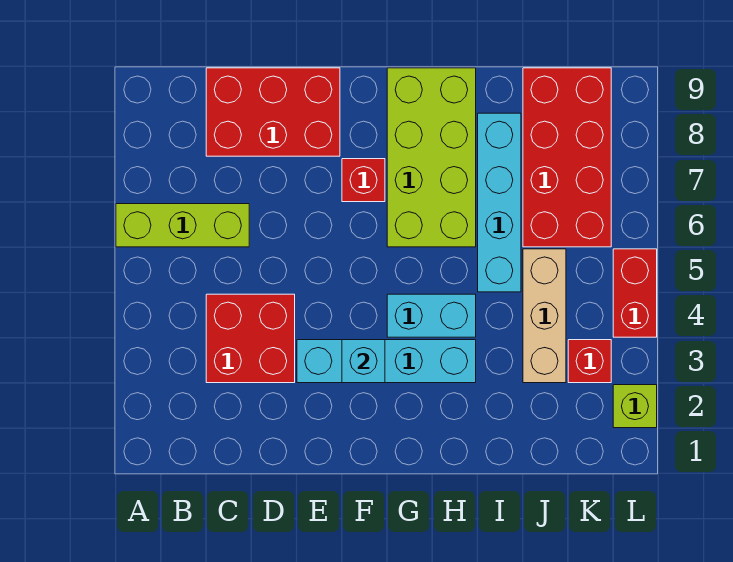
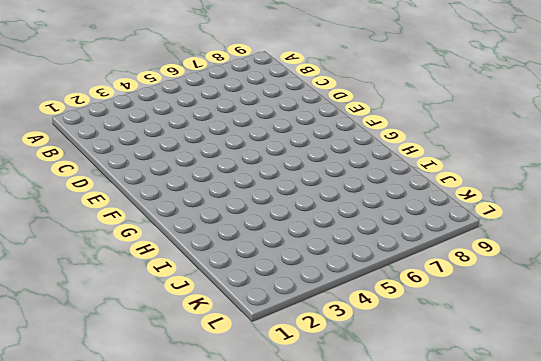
none -> lime brick A6:C6 level 1
none -> red brick C3:D4 level 1
none -> red brick C8:E9 level 1

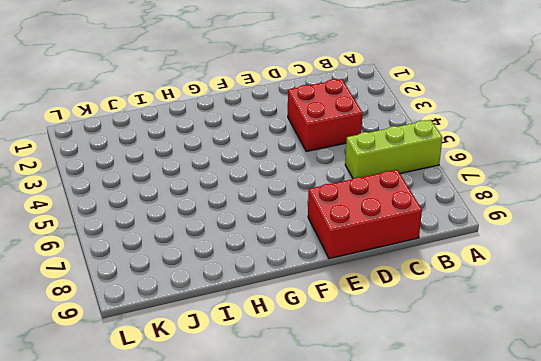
none -> cyan brick E3:H3 level 1
none -> red brick F7 level 1
none -> cyan brick G4:H4 level 1

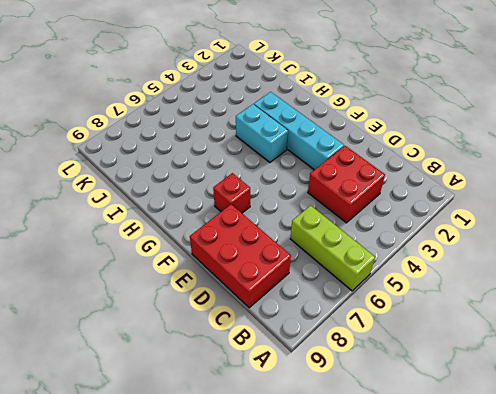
none -> lime brick G6:H9 level 1
none -> cyan brick I5:I8 level 1
none -> tan brick J3:J5 level 1

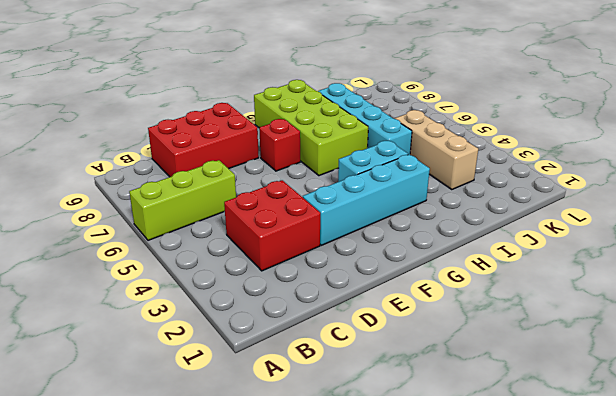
none -> red brick J6:K9 level 1
none -> red brick K3 level 1
none -> lime brick L2 level 1

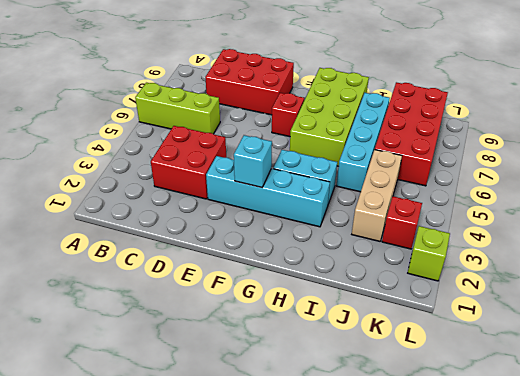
none -> red brick L4:L5 level 1

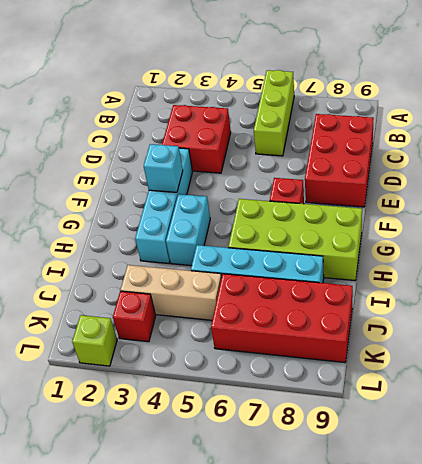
none -> red brick L4:L5 level 1

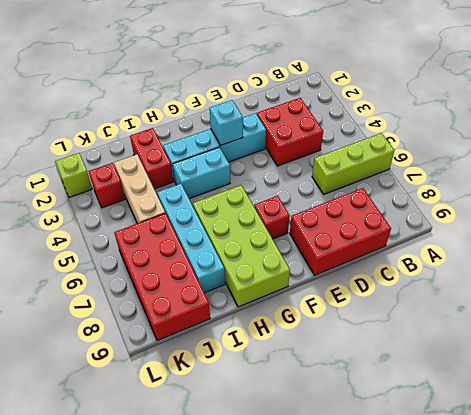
red brick I2:I3 level 1 -> red brick L4:L5 level 1

